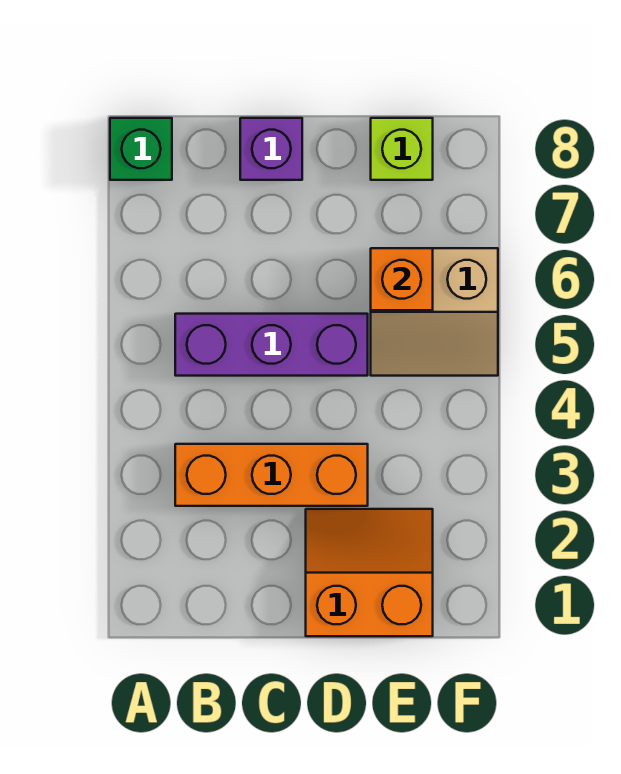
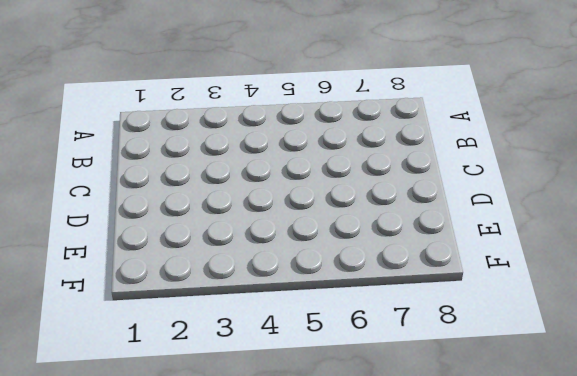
none -> green brick A8 level 1
none -> orange brick B3:D3 level 1

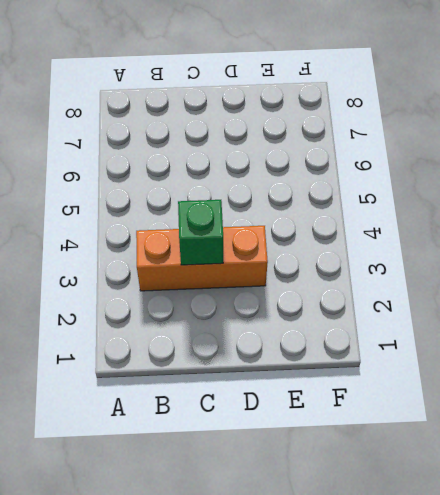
green brick C3 level 2 -> green brick A8 level 1
none -> purple brick B5:D5 level 1
none -> purple brick C8 level 1

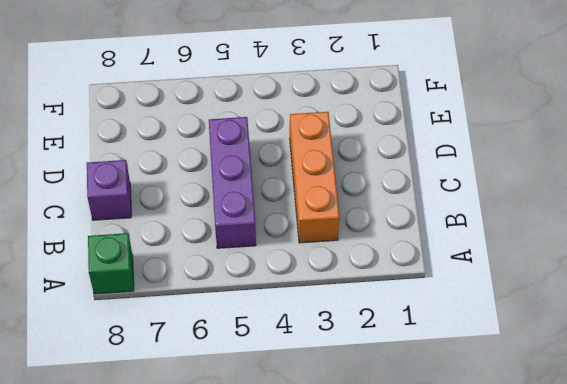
none -> orange slope D1:E2 level 1 top 1
none -> tan slope E5:F6 level 1 top 6

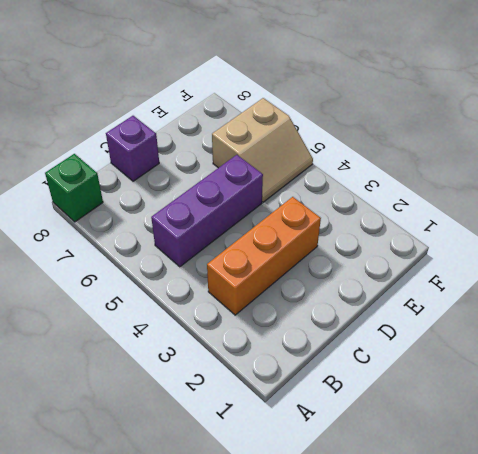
none -> orange slope D1:E2 level 1 top 1
none -> lime brick E8 level 1

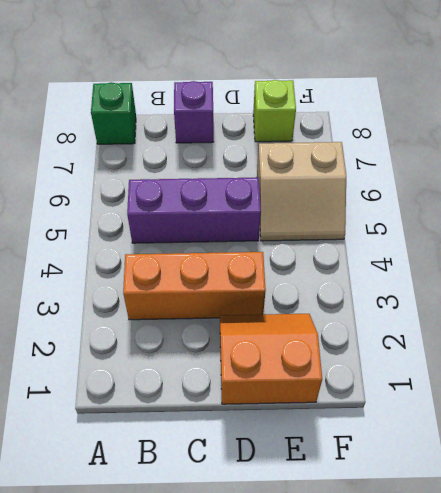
none -> orange brick E6 level 2

